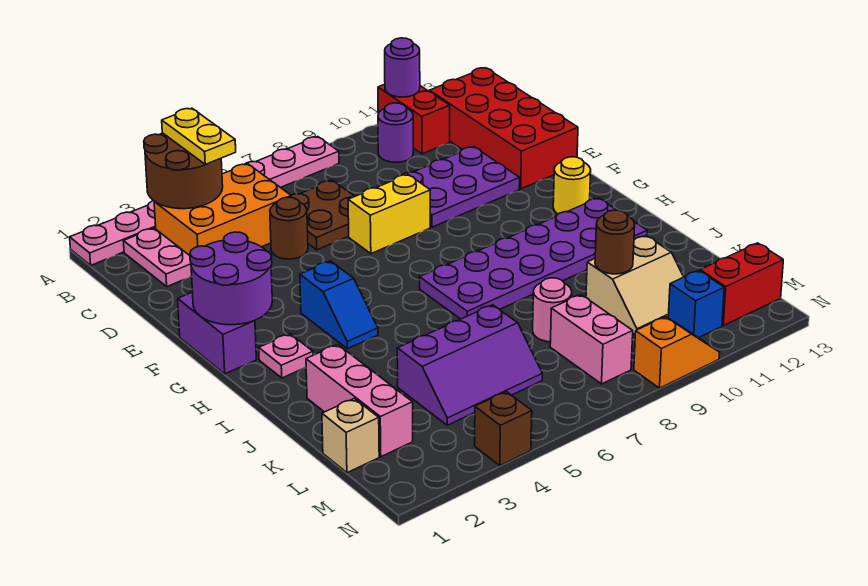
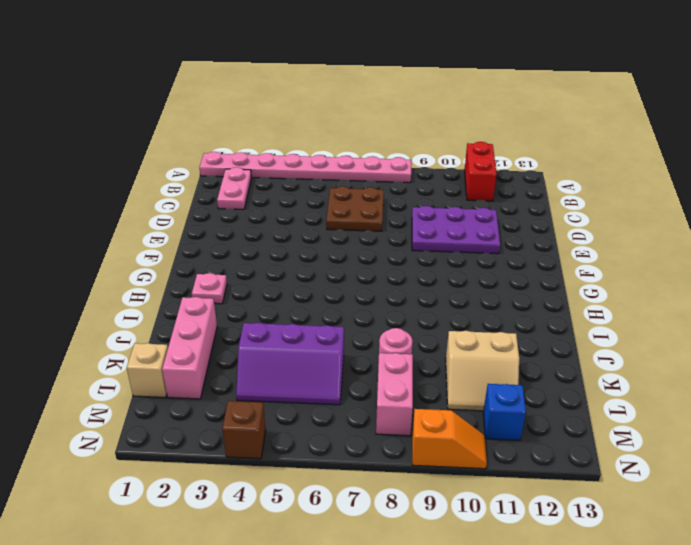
none -> orange brick B3:C5 level 1
none -> purple round brick B10 level 1
none -> red brick B12:E13 level 1
none -> brown round brick D5 level 1

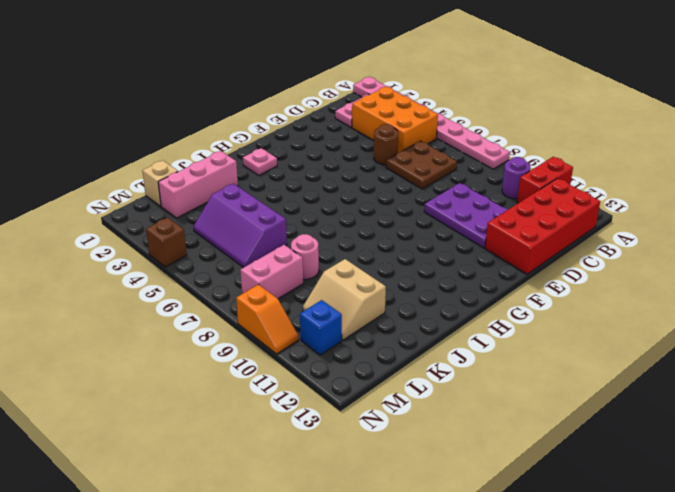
none -> yellow brick E7:E8 level 1
none -> purple brick F1:G1 level 1
none -> blue slope G4:H4 level 1 top G
none -> yellow round brick G12 level 1

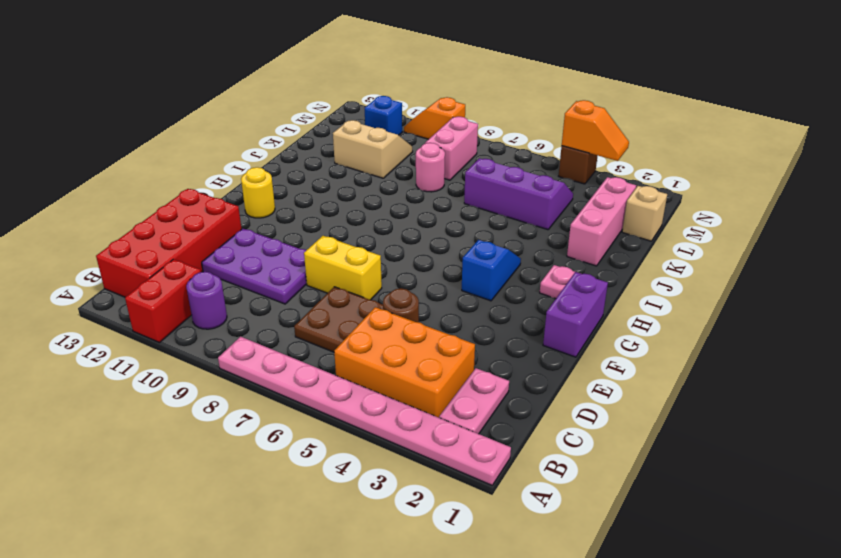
orange slope N3:N4 level 2 top 4 -> none
none -> purple plate H7:I12 level 1
none -> red brick M12:M13 level 1
none -> brown round brick A3:B4 level 2
none -> purple round brick A11 level 2

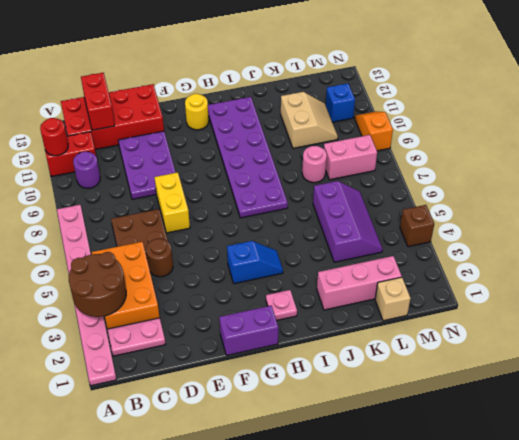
red round brick A11 level 2 -> purple round brick A11 level 2
red brick C12:C13 level 2 -> red brick M12:M13 level 1
none -> purple round brick F1:G2 level 2
none -> brown round brick K10 level 2
none -> yellow plate A4:B4 level 3

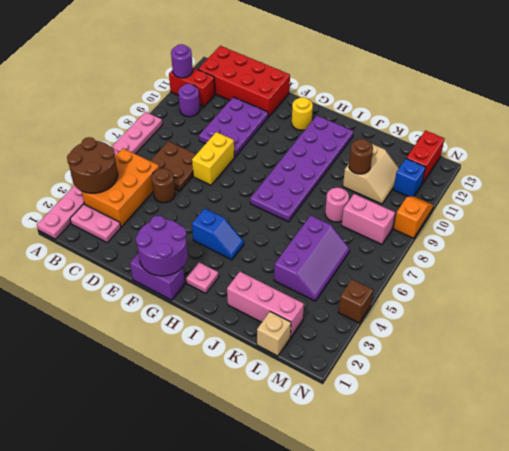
none -> yellow plate A4:B4 level 3

